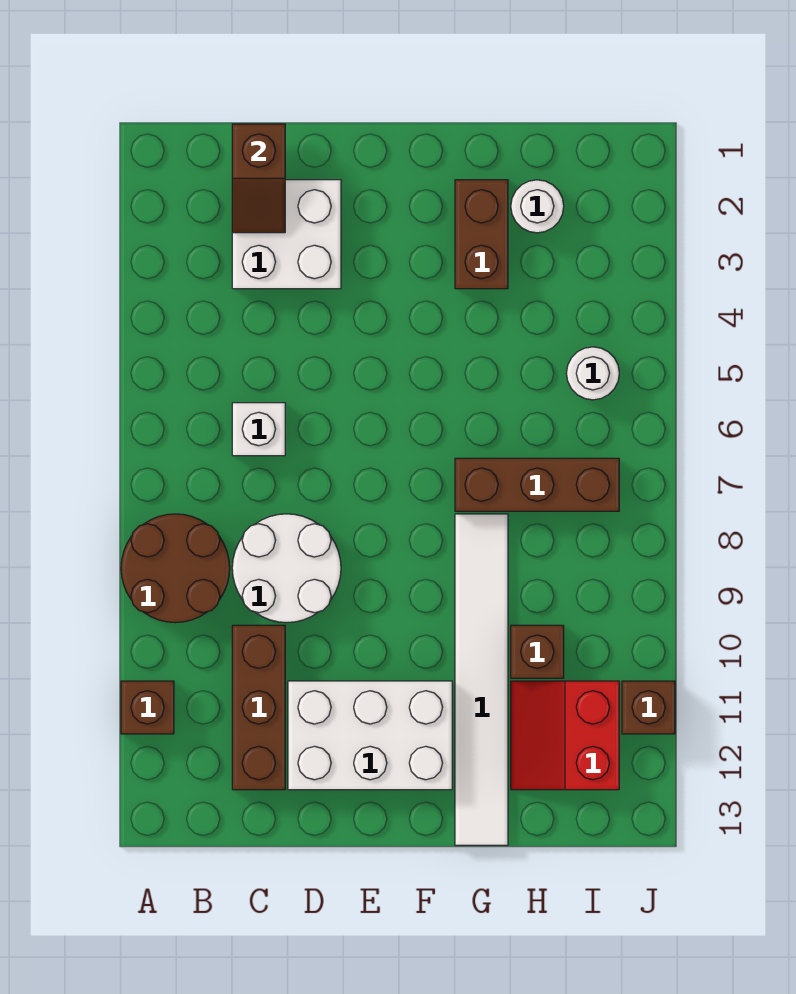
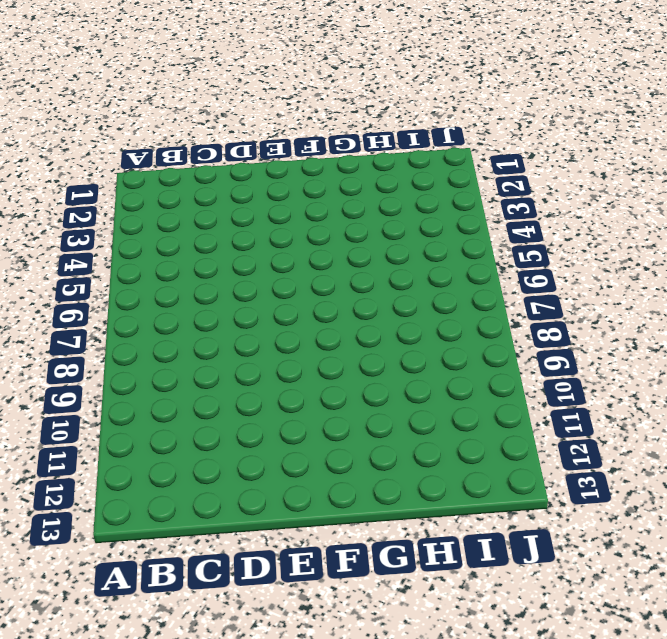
none -> brown round brick A8:B9 level 1
none -> brown brick A11 level 1
none -> white brick C2:D3 level 1

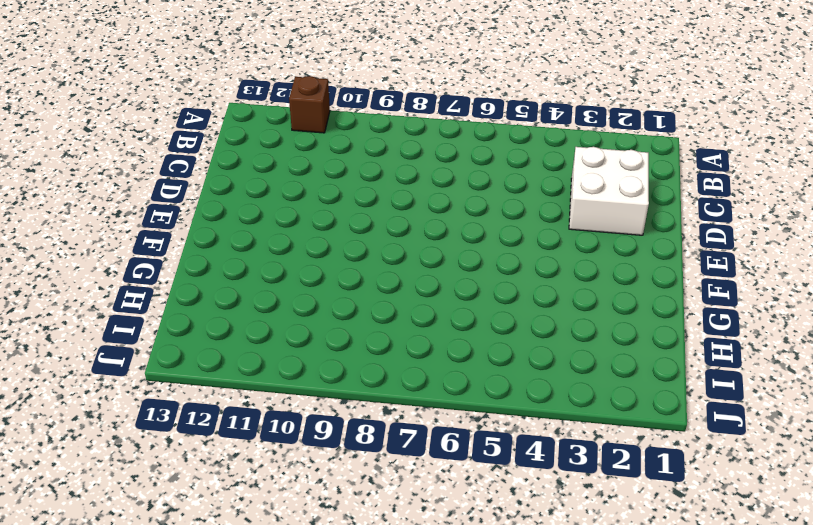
none -> brown round brick A8:B9 level 1
none -> white brick C6 level 1
none -> white round brick C8:D9 level 1

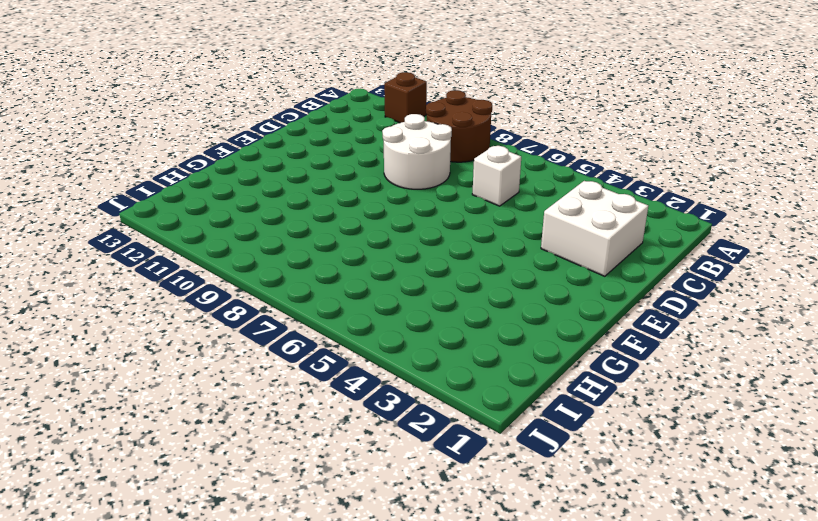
none -> brown brick C10:C12 level 1
none -> white brick D11:F12 level 1
none -> brown brick G2:G3 level 1

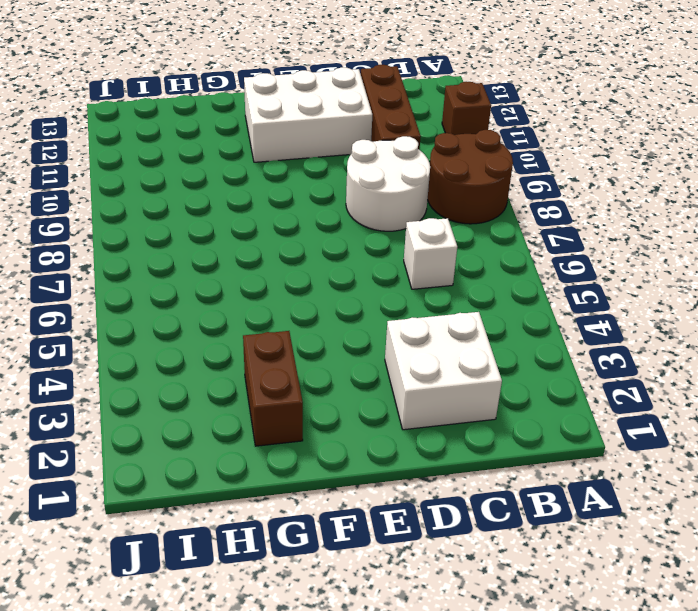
none -> brown brick G7:I7 level 1
none -> white tile G8:G13 level 1
none -> white round brick H2 level 1

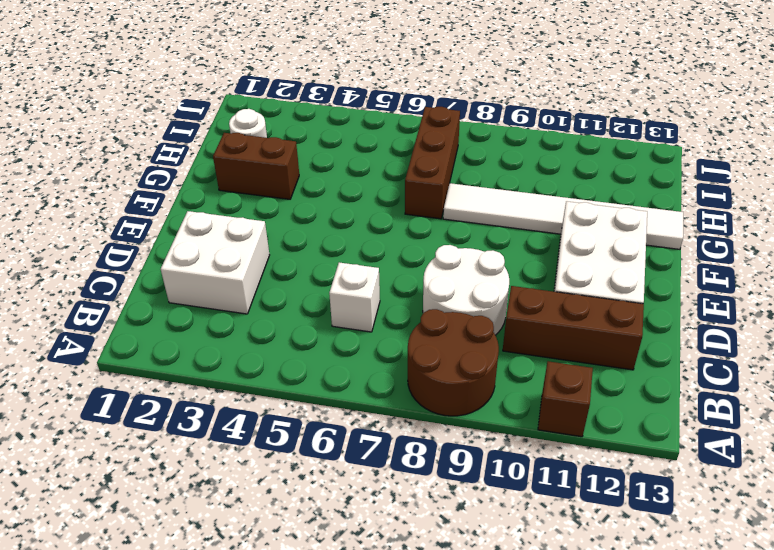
none -> brown brick H10 level 1
none -> red slope H11:I12 level 1 top I
none -> white round brick I5 level 1

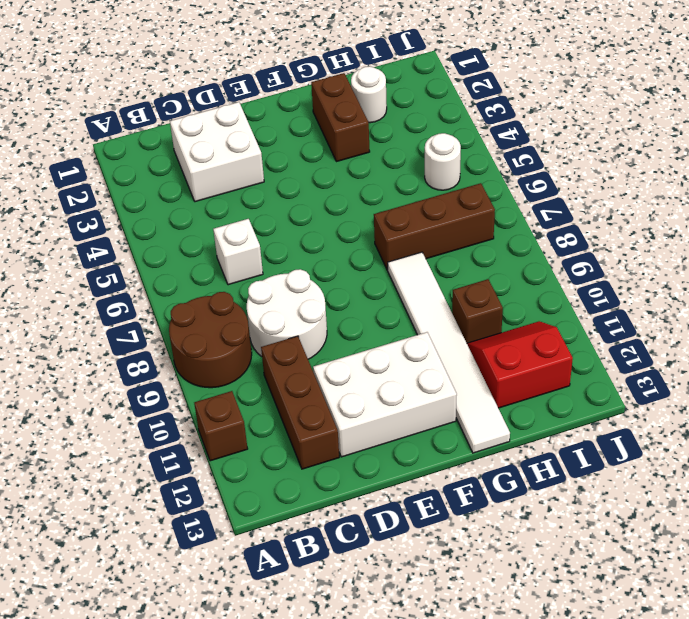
red slope H11:I12 level 1 top 12 -> red slope H11:I12 level 1 top I
none -> brown brick J11 level 1
none -> brown slope C1:C2 level 2 top 1

